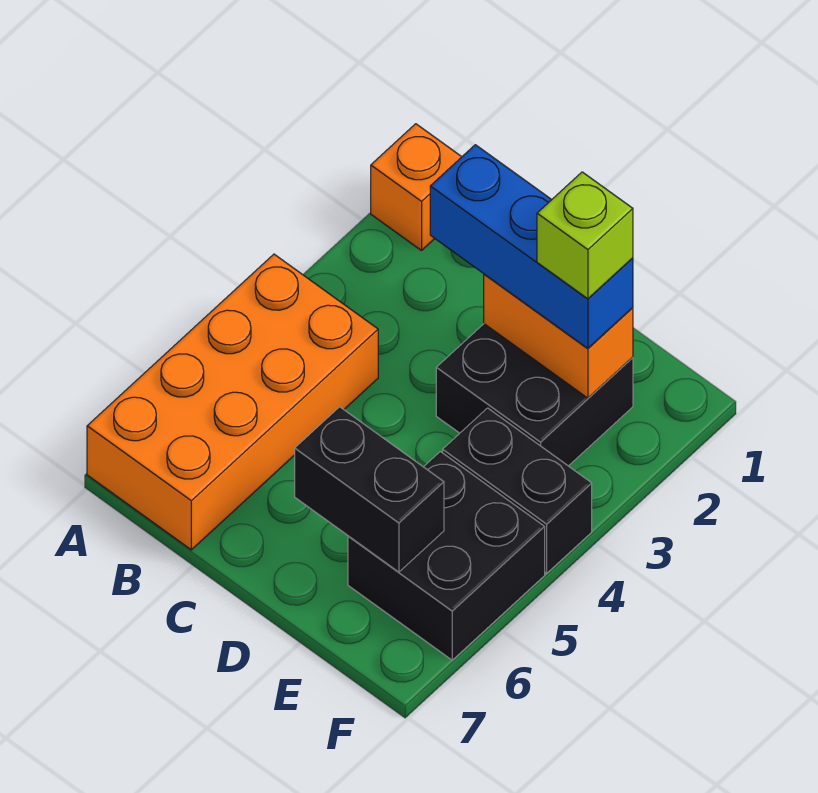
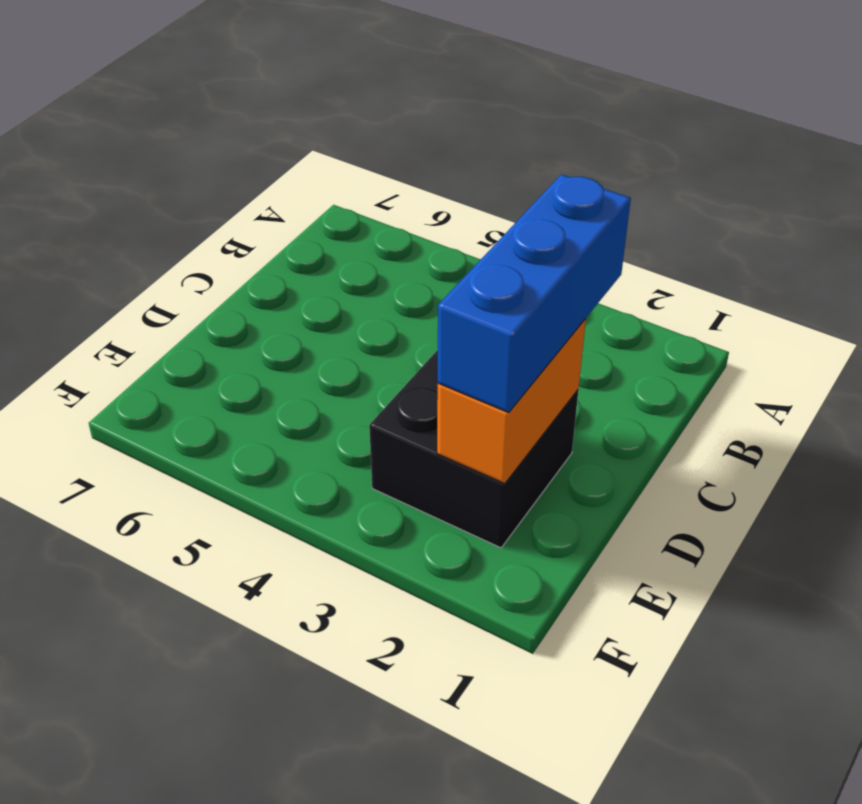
none -> orange brick A1 level 1
none -> orange brick A4:B7 level 1

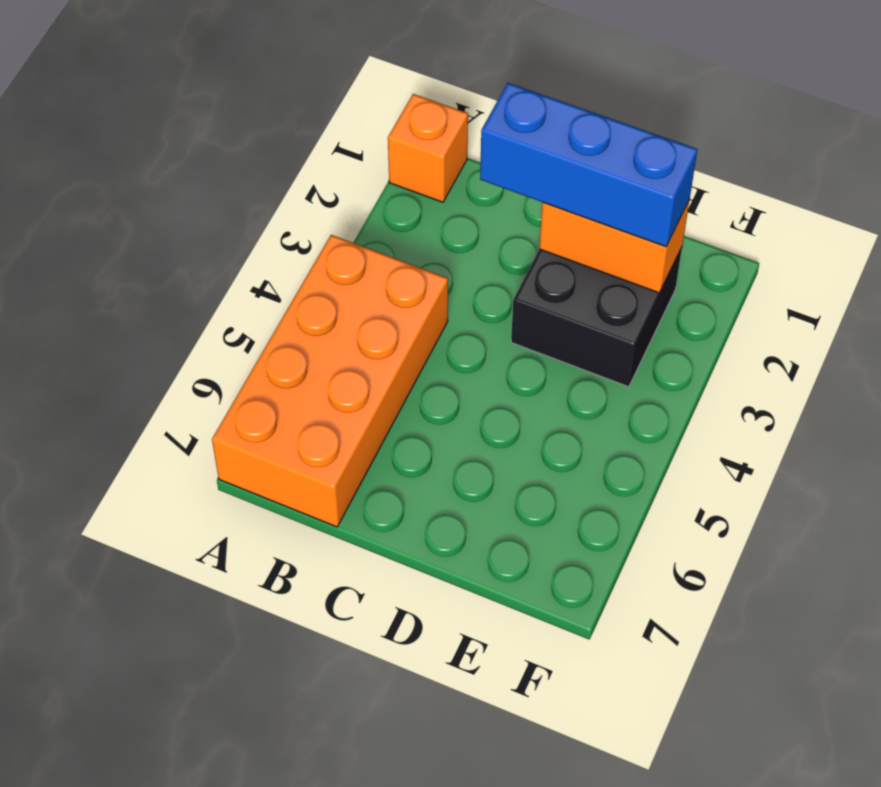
none -> black brick E4:F4 level 1
none -> black brick E5:F6 level 1

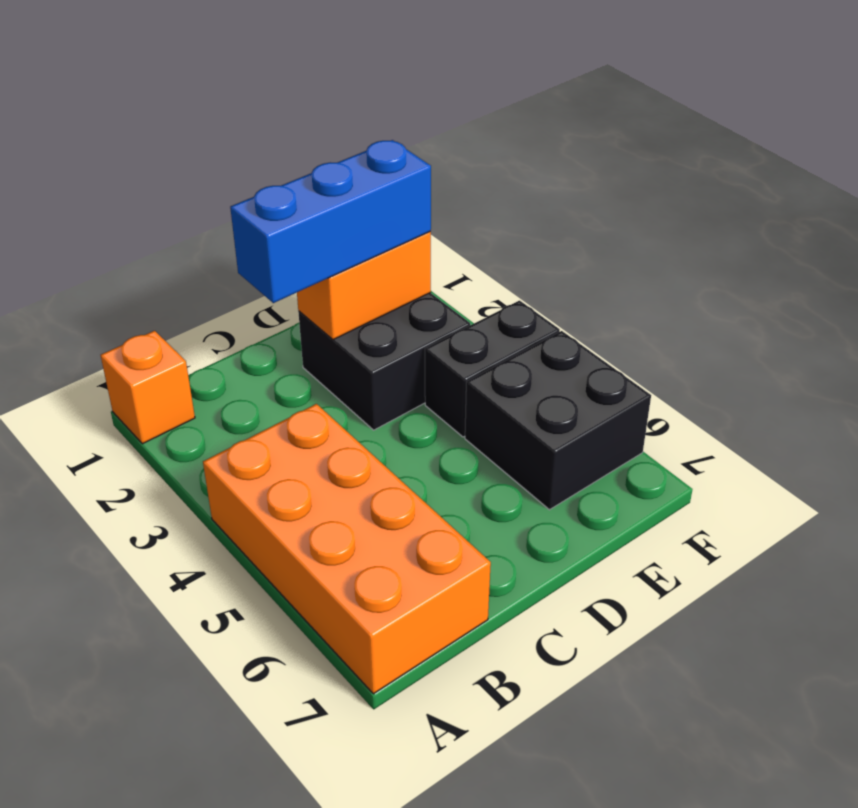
none -> black brick D6:E6 level 2
none -> lime brick E2 level 4

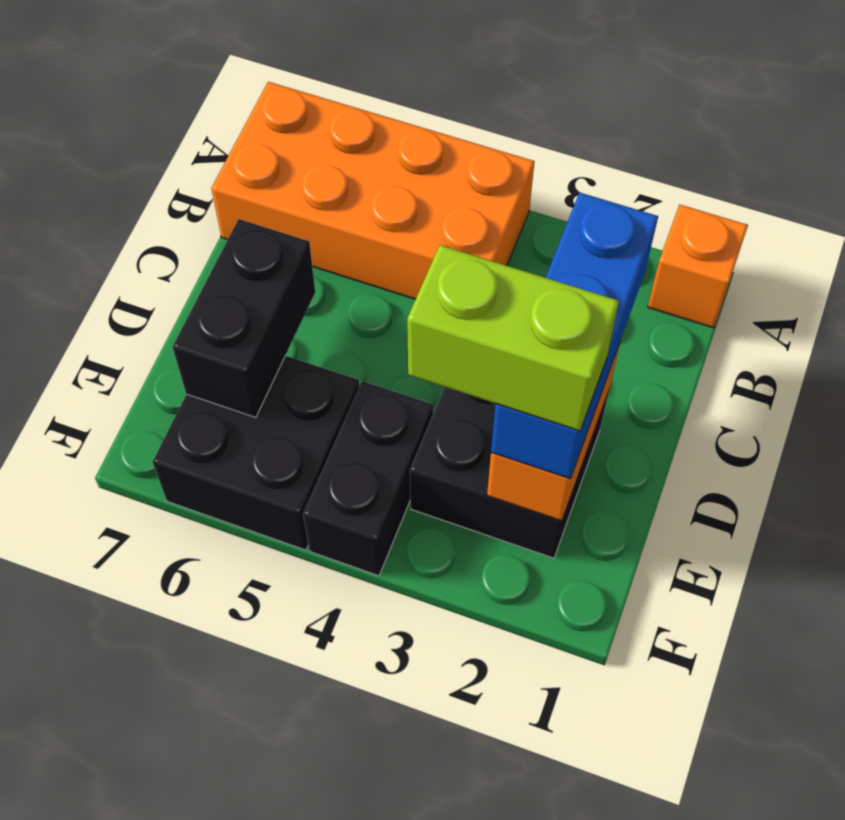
lime brick E2:E3 level 4 -> lime brick E2 level 4

